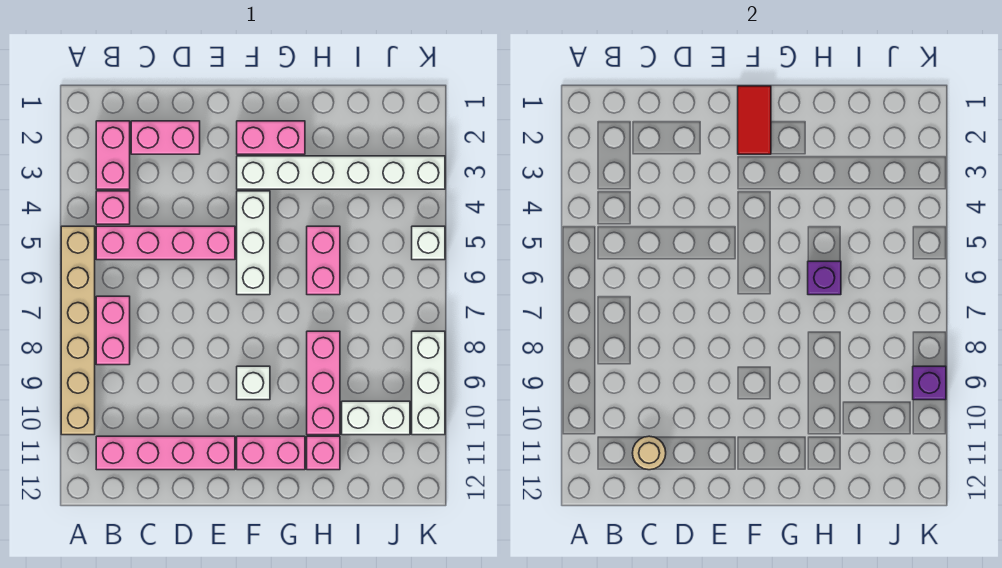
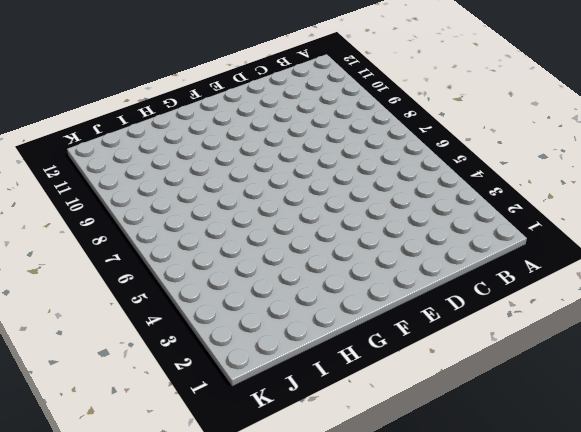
none -> tan brick A5:A10 level 1
none -> pink brick B2:B3 level 1
none -> pink brick B4 level 1

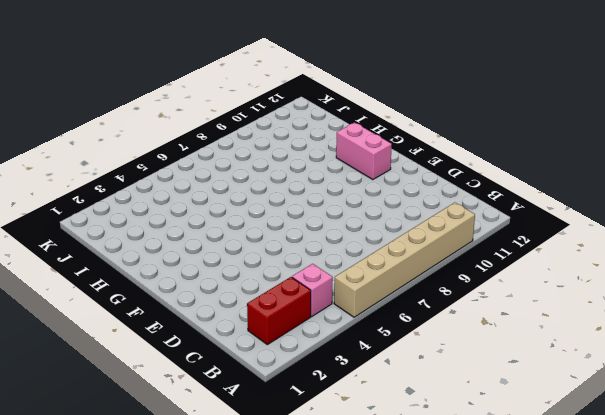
red brick B2:B3 level 1 -> pink brick B2:B3 level 1
none -> pink brick B5:E5 level 1
none -> pink brick B7:B8 level 1
none -> pink brick B11:E11 level 1

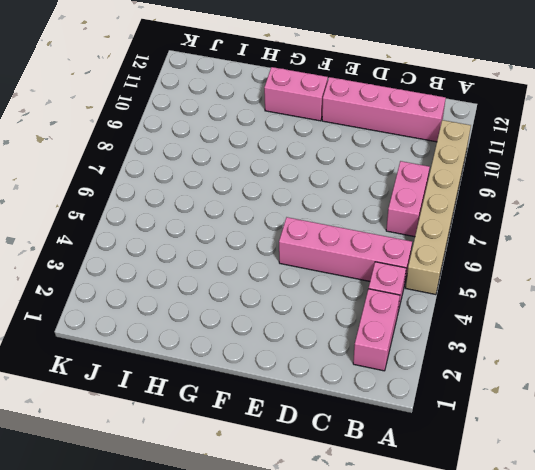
none -> pink brick C2:D2 level 1
none -> pink brick F2:G2 level 1
none -> white brick F3:K3 level 1

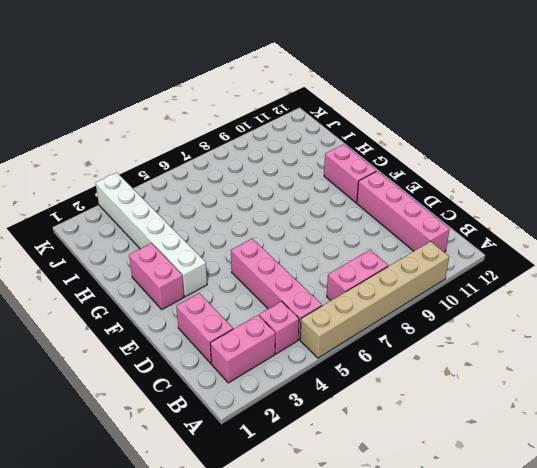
none -> white brick F4:F6 level 1
none -> white brick F9 level 1
none -> pink brick H5:H6 level 1

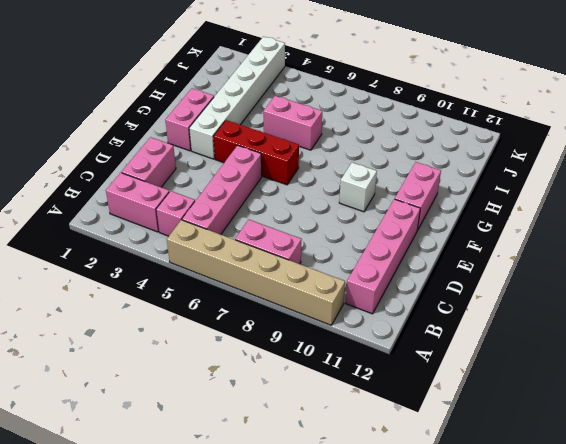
red brick F4:F6 level 1 -> white brick F4:F6 level 1
none -> pink brick H8:H10 level 1
none -> pink brick H11 level 1
none -> white brick I10:J10 level 1

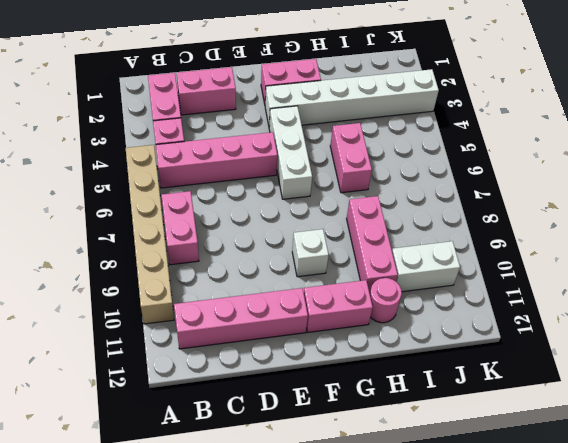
pink round brick H11 level 1 -> pink brick H11 level 1
none -> white brick K5 level 1
none -> white brick K8:K10 level 1
none -> tan round brick C11 level 2

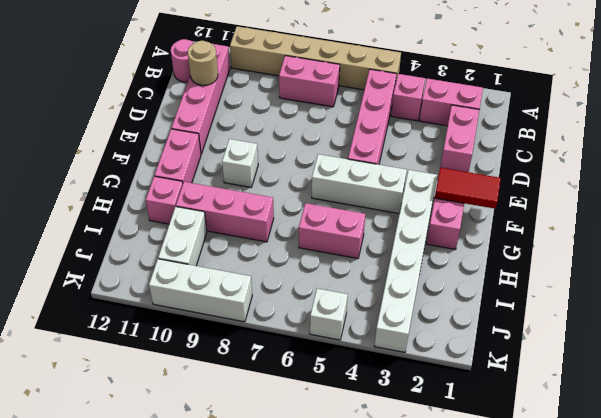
pink round brick B12 level 1 -> none
none -> purple brick H6 level 2
none -> purple brick K9 level 2

